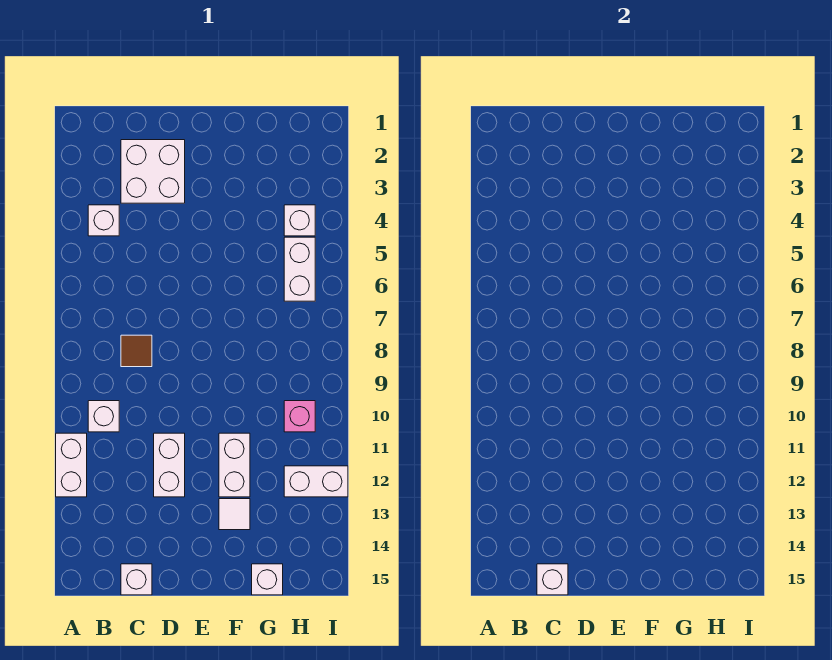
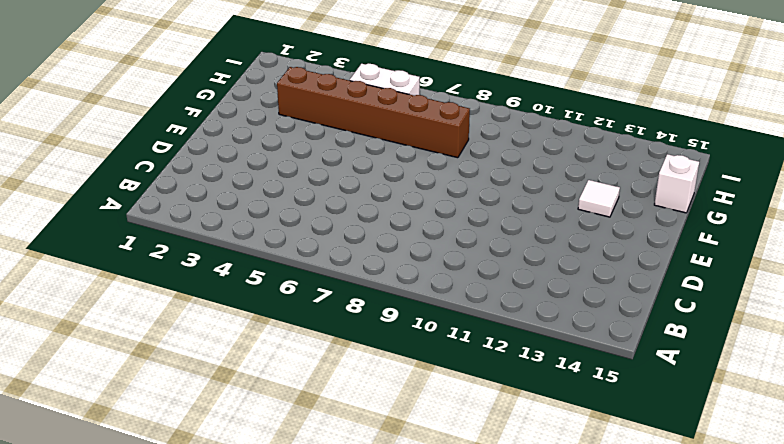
brown brick G3:G8 level 1 -> none
none -> white brick A11:A12 level 1
none -> white brick B4 level 1
none -> white brick B10 level 1

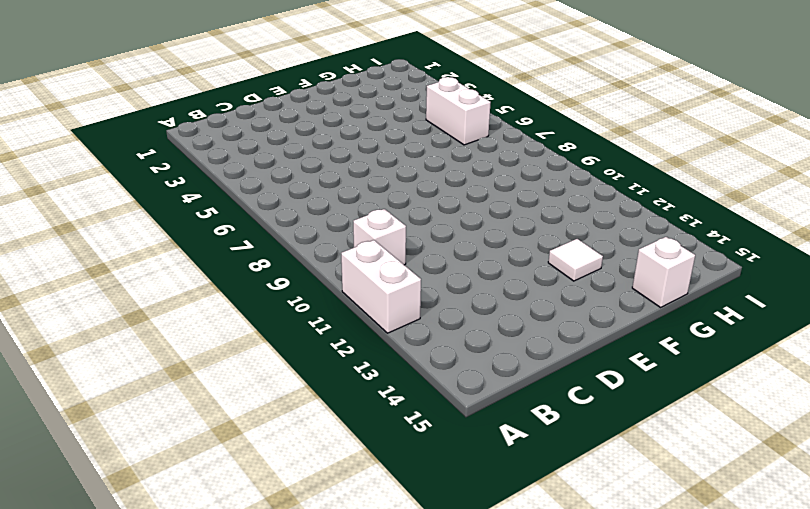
none -> white brick B4 level 1
none -> white brick C2:D3 level 1
none -> brown tile C8 level 1

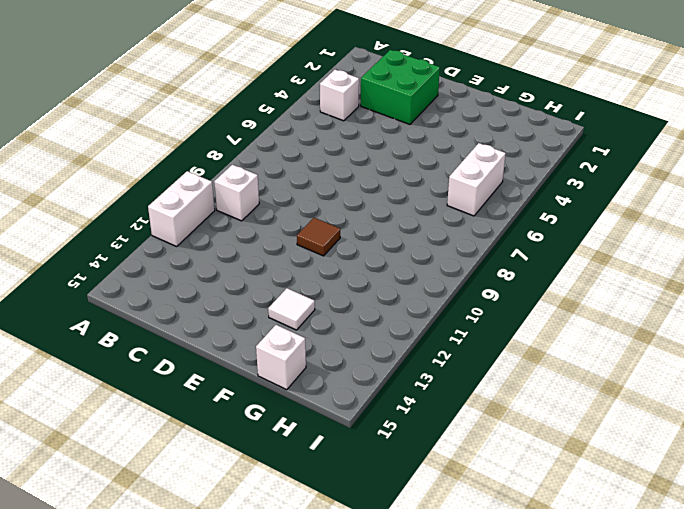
green brick C2:D3 level 1 -> white brick C2:D3 level 1
brown tile E10 level 1 -> brown tile C8 level 1
none -> white brick C15 level 1
none -> white brick D11:D12 level 1
none -> white brick F11:F12 level 1

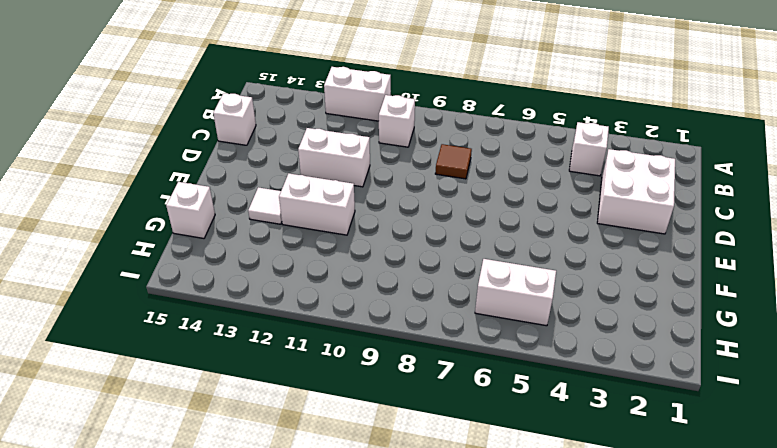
none -> white brick H4 level 1
none -> pink brick H10 level 1
none -> white brick H12:I12 level 1

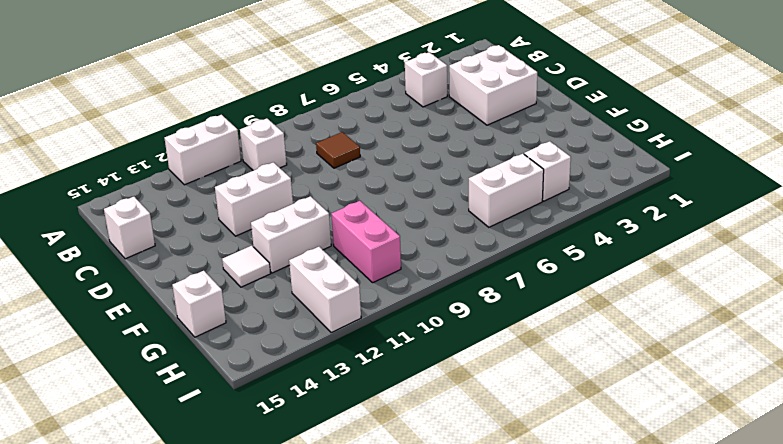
pink brick G10:H10 level 1 -> pink brick H10 level 1
none -> white brick C15 level 2

